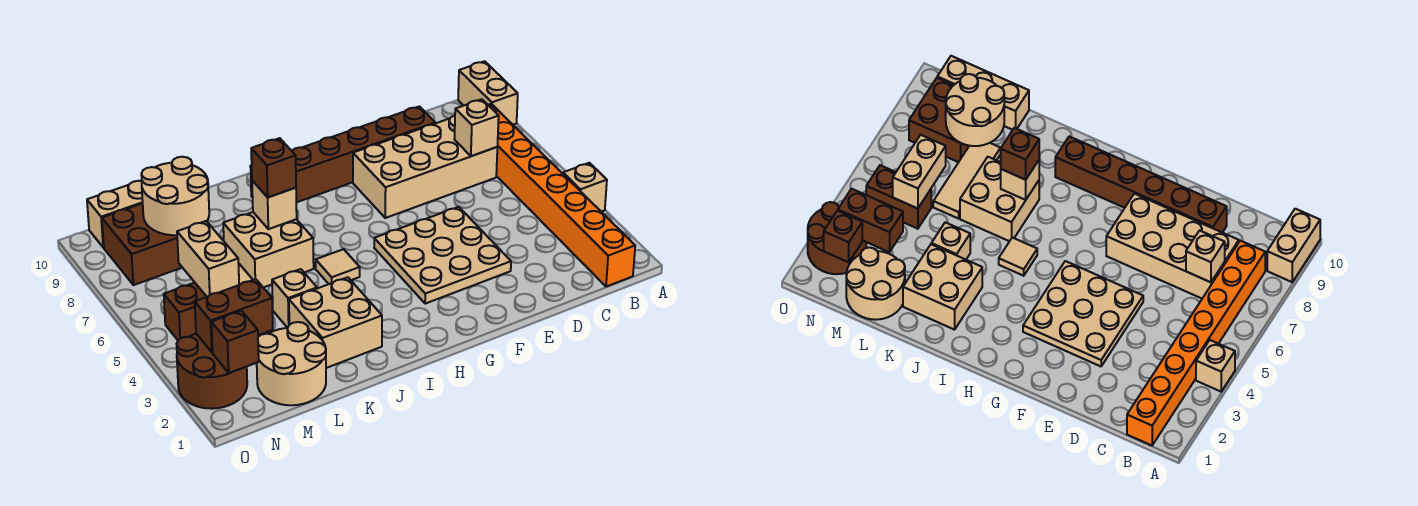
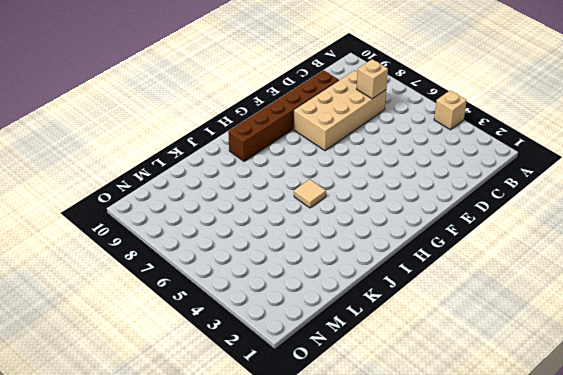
none -> tan brick A9:A10 level 1
none -> orange brick B1:B8 level 1
none -> tan plate E3:G5 level 1

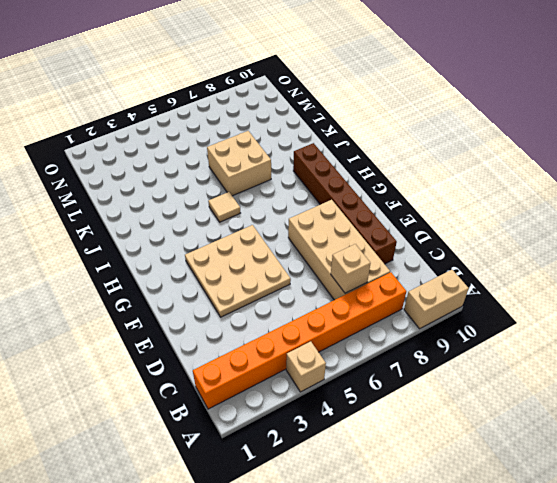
none -> tan brick J2:K3 level 1
none -> tan brick K4 level 1
none -> tan round brick L1:M2 level 1

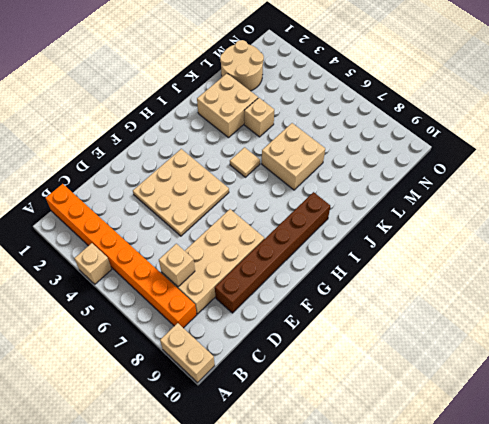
none -> tan tile L6:L8 level 1
none -> tan brick L10:N10 level 1
none -> brown brick M5:N5 level 1

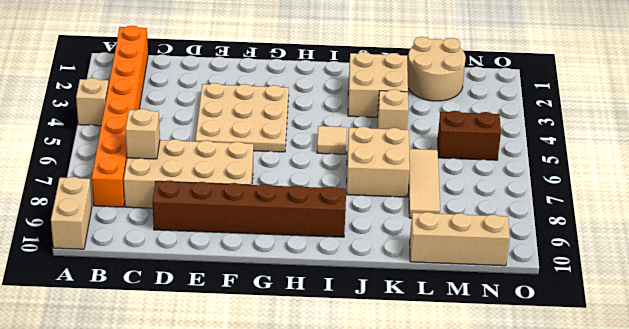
none -> brown brick M8:N9 level 1
none -> brown round brick N2:O3 level 1
none -> tan brick J7 level 2

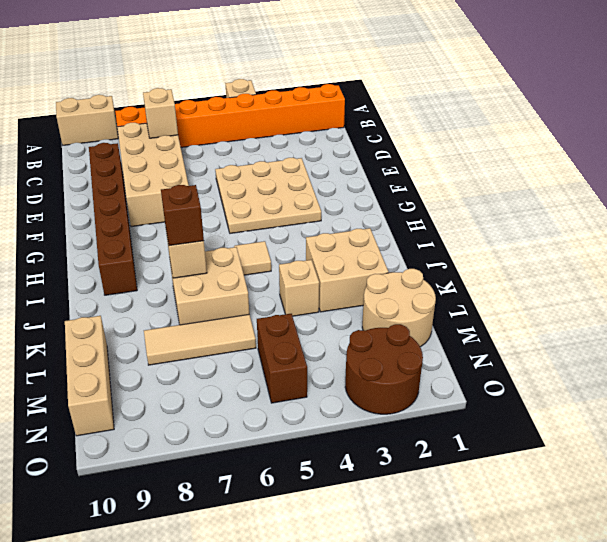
none -> brown brick M8:N9 level 1
none -> tan round brick L8:M9 level 2
none -> brown brick M3:N3 level 2

